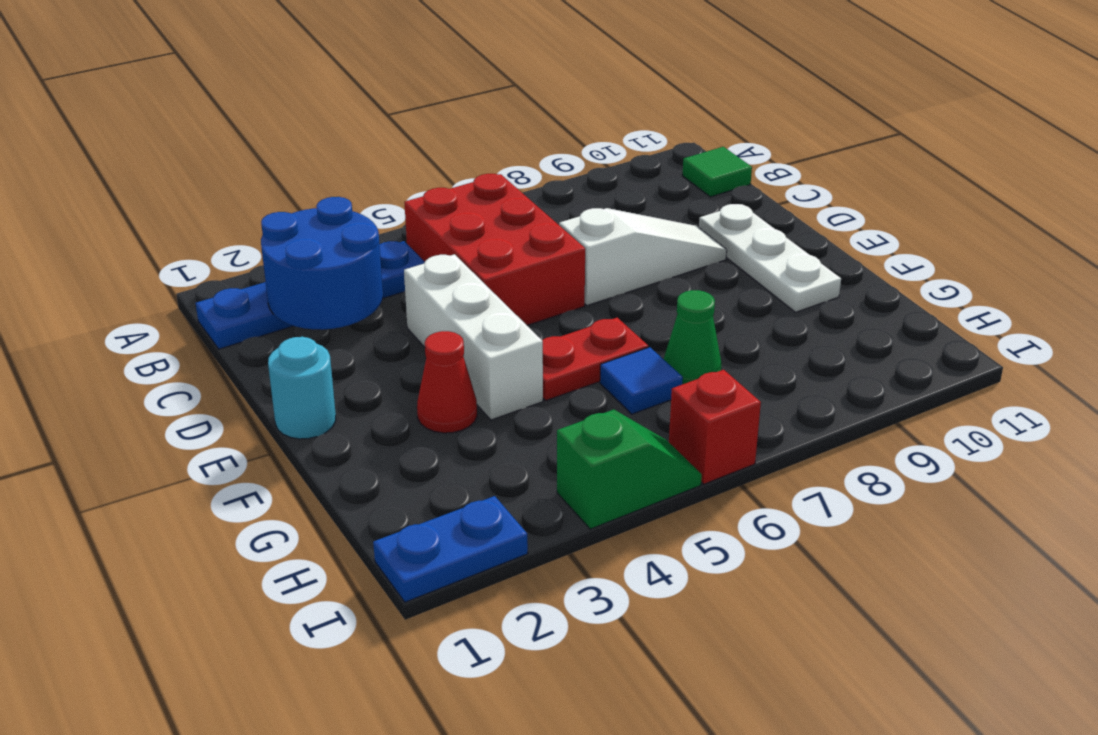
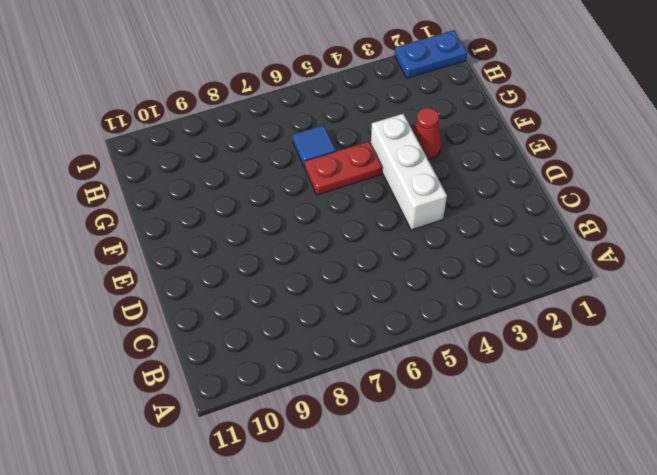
none -> blue plate B1:B4 level 1
none -> red brick B5:D6 level 1
none -> green tile B11 level 1

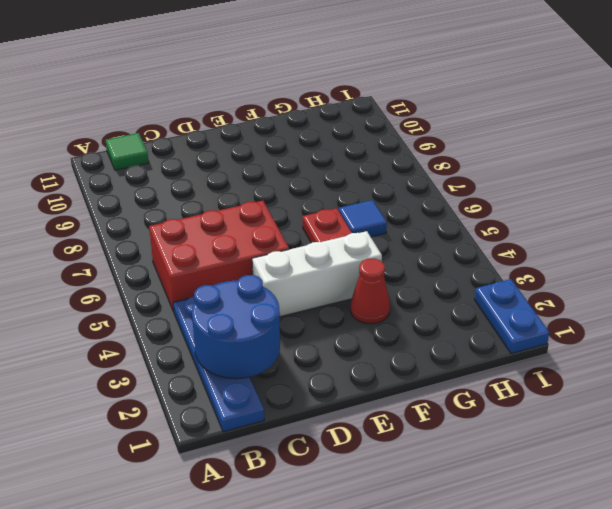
none -> white slope D7:D9 level 1 top 7
none -> white plate D10:F10 level 1
none -> cyan round brick E1 level 1

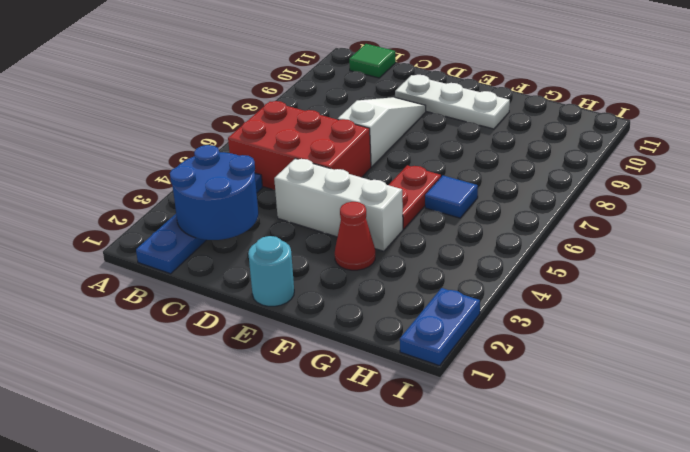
none -> green cone G7 level 1
none -> green slope I4:I5 level 1 top 4
none -> red brick I6 level 1

